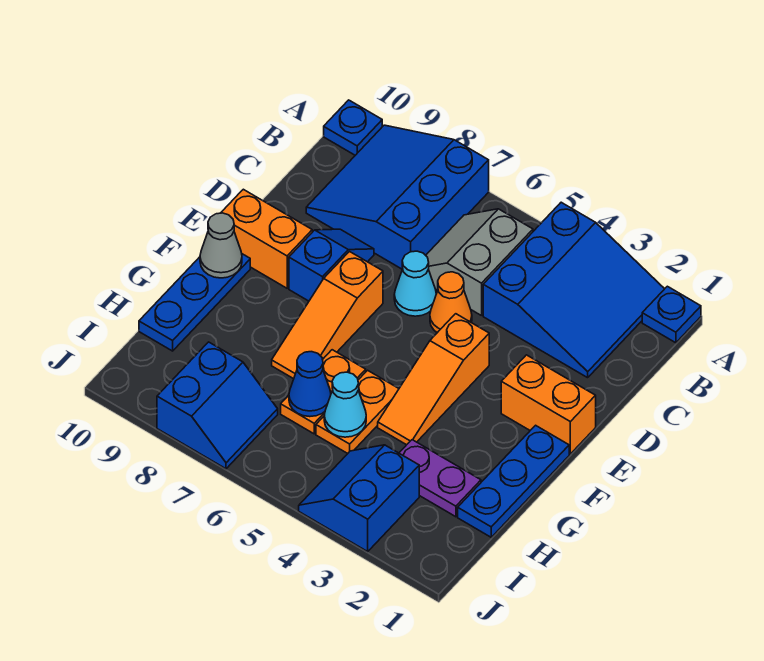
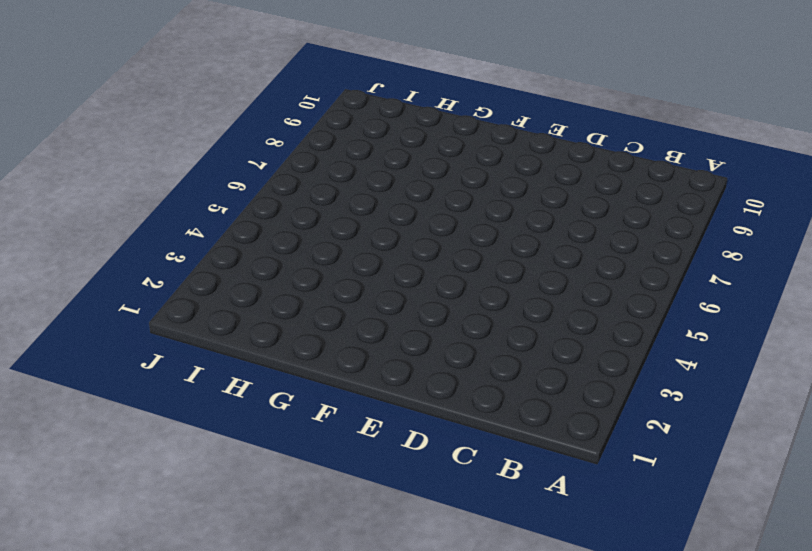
none -> blue plate A1 level 1
none -> blue slope A2:C4 level 1 top 4
none -> blue slope A7:C9 level 1 top 7

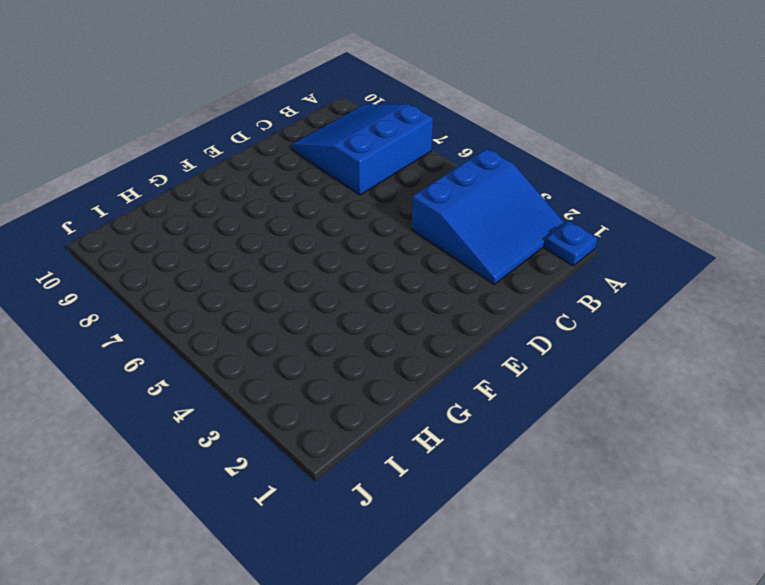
none -> blue plate A10 level 1
none -> grey slope B5:C6 level 1 top 5
none -> orange cone D5 level 1

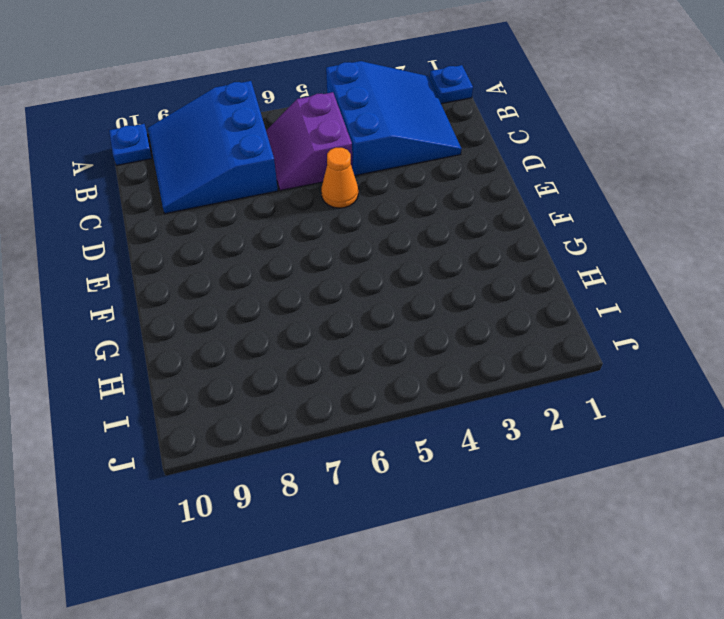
purple slope B5:C6 level 1 top 5 -> grey slope B5:C6 level 1 top 5
none -> cyan cone D6 level 1
none -> blue slope D8:E8 level 1 top E
none -> orange brick E1:E2 level 1

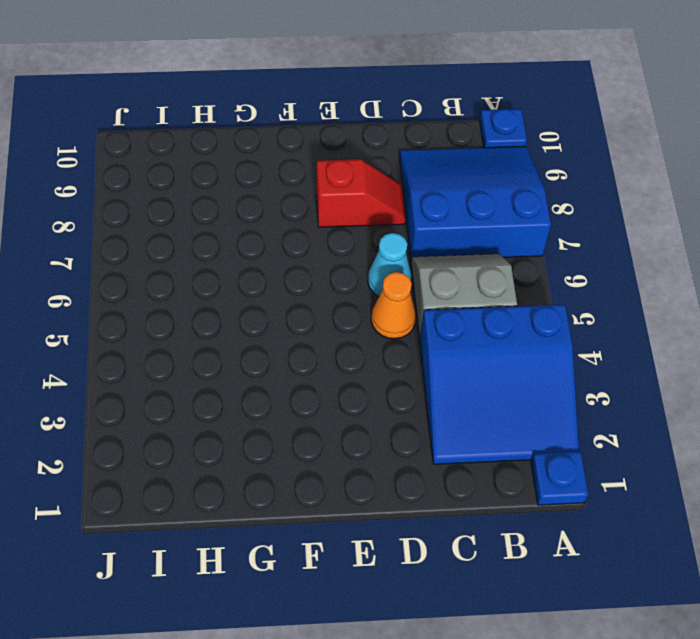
red slope D8:E8 level 1 top E -> blue slope D8:E8 level 1 top E
none -> orange brick E1:E2 level 1
none -> orange slope E4:G4 level 1 top E
none -> orange slope E7:G7 level 1 top E

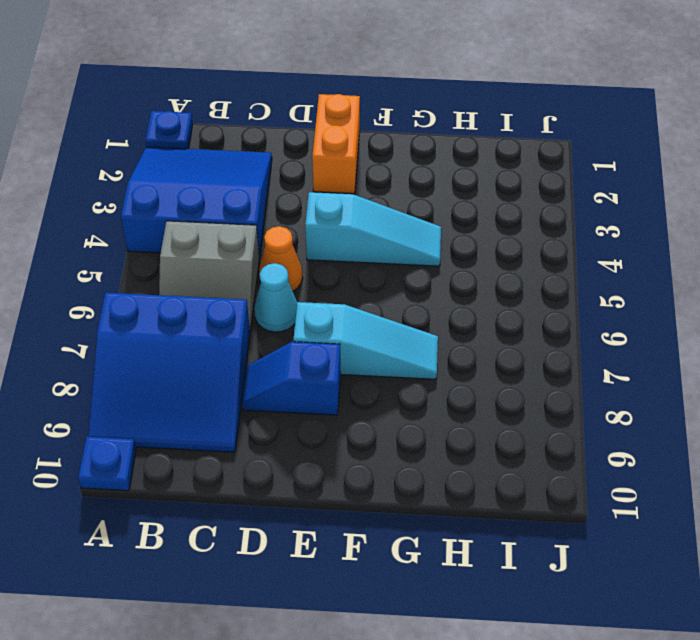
cyan slope E4:G4 level 1 top E -> orange slope E4:G4 level 1 top E
cyan slope E7:G7 level 1 top E -> orange slope E7:G7 level 1 top E
none -> orange brick E9:E10 level 1
none -> blue plate F1:H1 level 1
none -> blue plate F10:H10 level 1

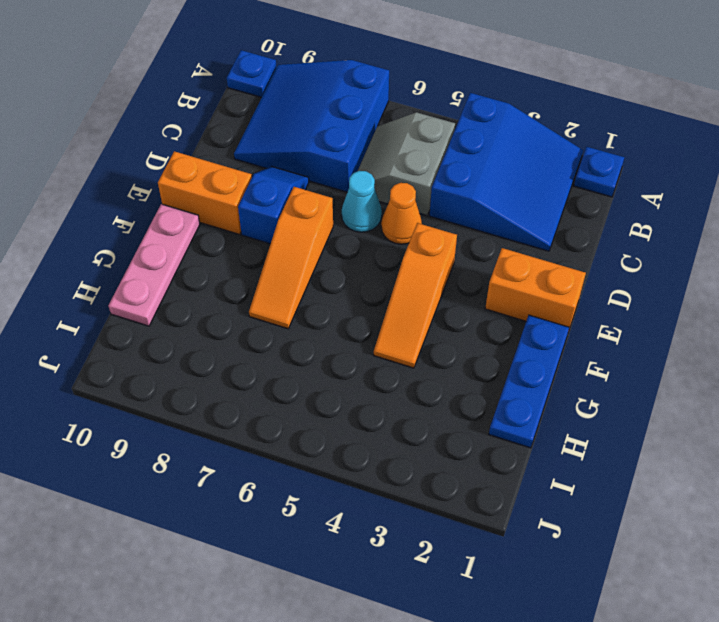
pink plate F10:H10 level 1 -> blue plate F10:H10 level 1
none -> orange plate G5:H5 level 1
none -> orange plate G6:H6 level 1
none -> purple plate H2:H3 level 1

